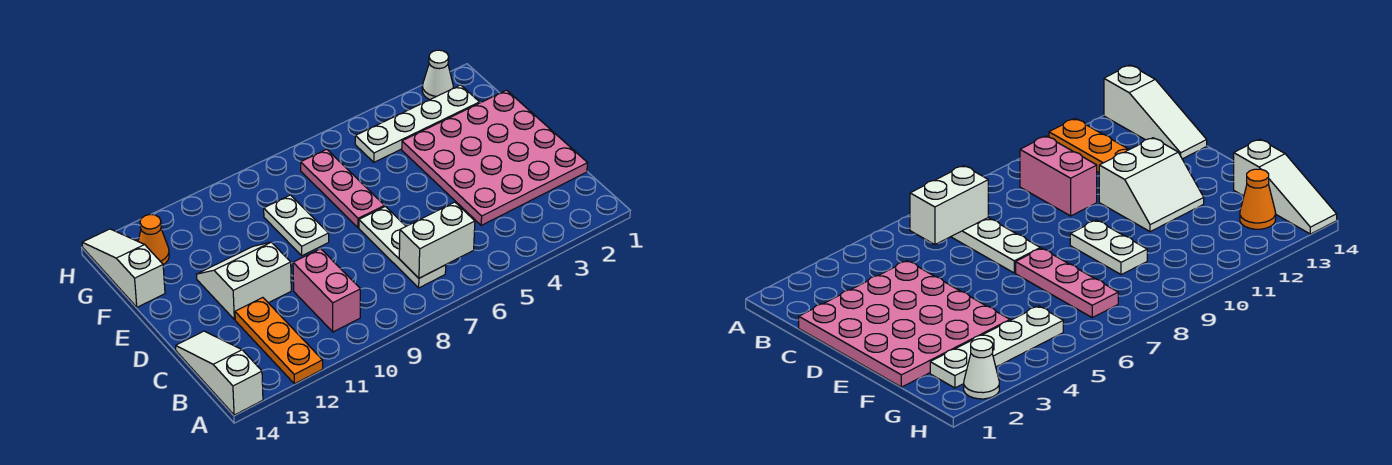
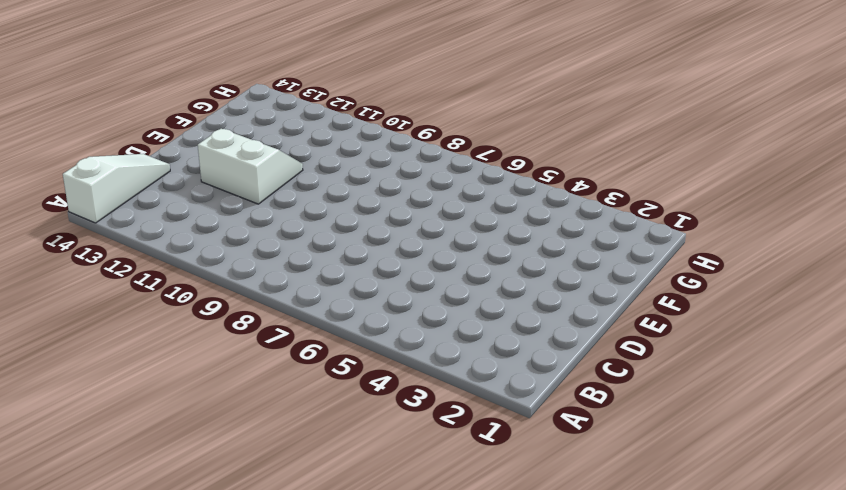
none -> orange plate A12:C12 level 1
none -> white plate B7:D7 level 1
none -> pink brick B10:C10 level 1

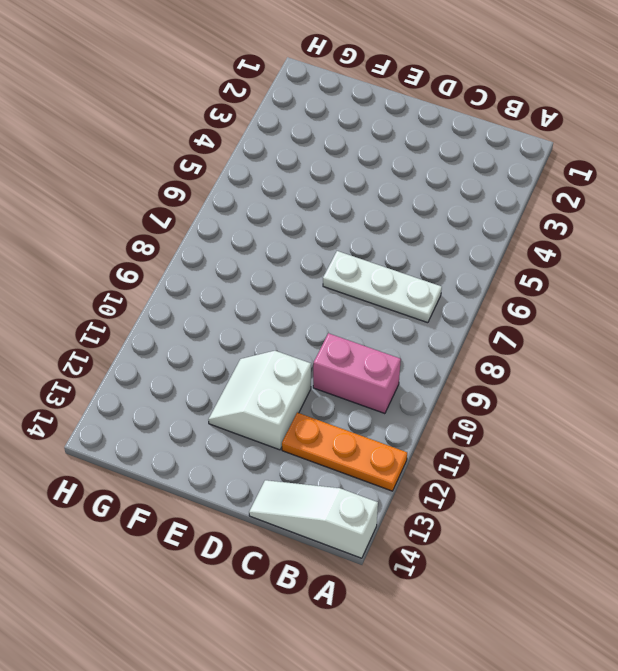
none -> pink plate C1:F4 level 1
none -> pink plate E7:G7 level 1
none -> white plate E9:F9 level 1

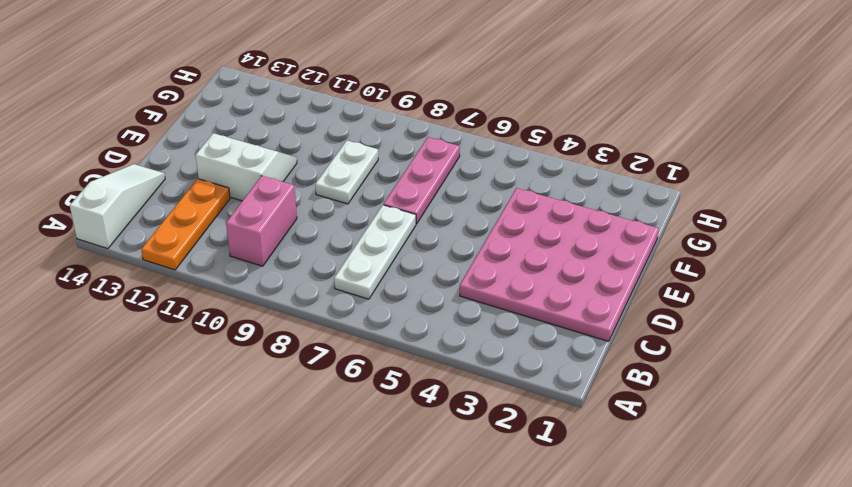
none -> white slope F14:H14 level 1 top F
none -> white plate G2:G5 level 1
none -> orange cone G13 level 1

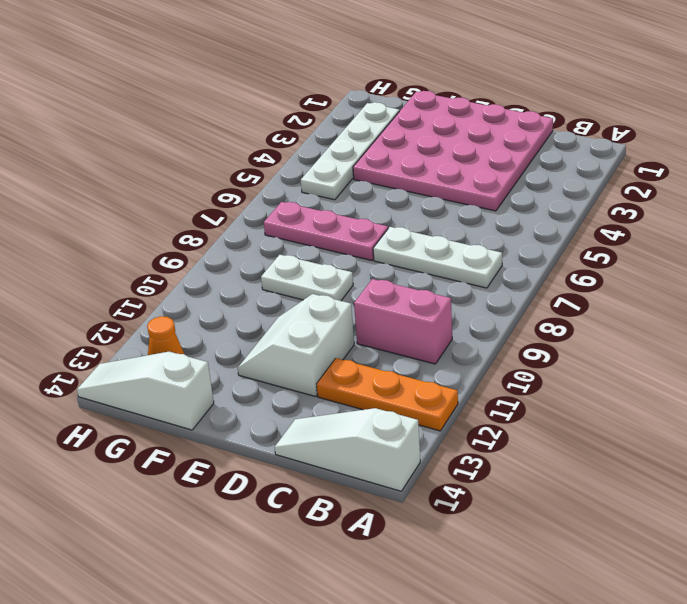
none -> white cone H2 level 1
none -> white brick B6:B7 level 2

